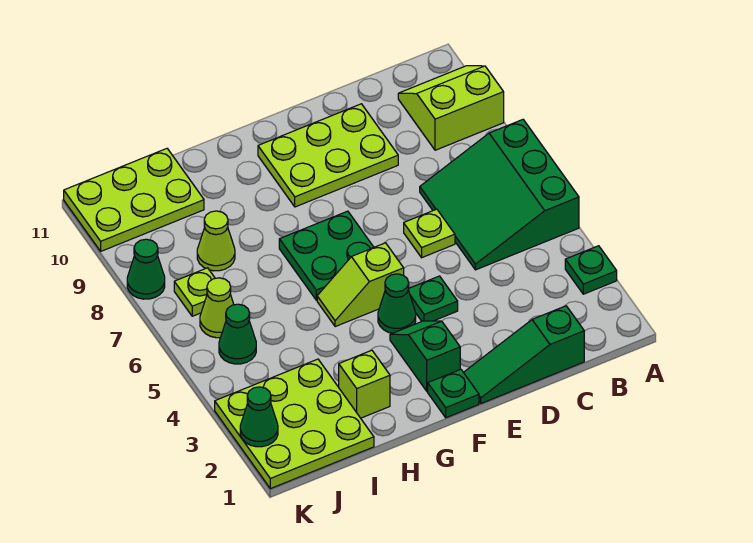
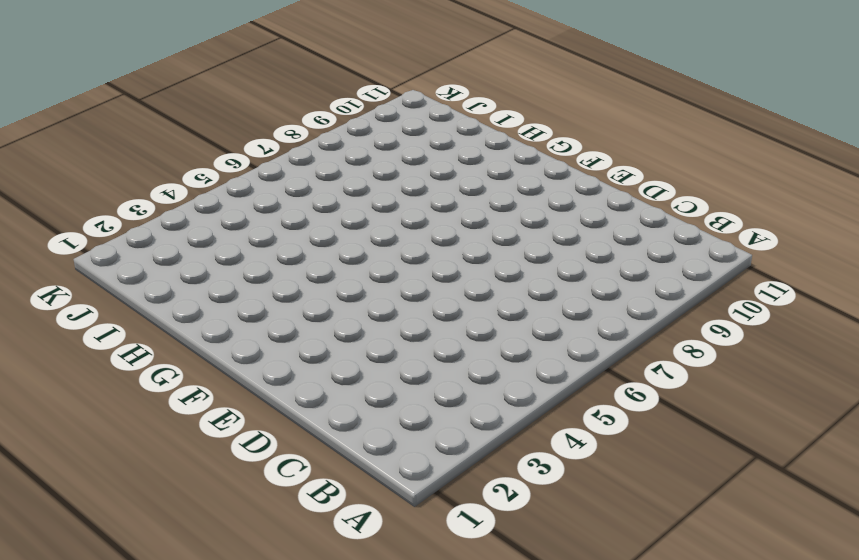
none -> green plate A3 level 1
none -> green slope A5:C7 level 1 top A
none -> lime slope A9:B10 level 1 top 9

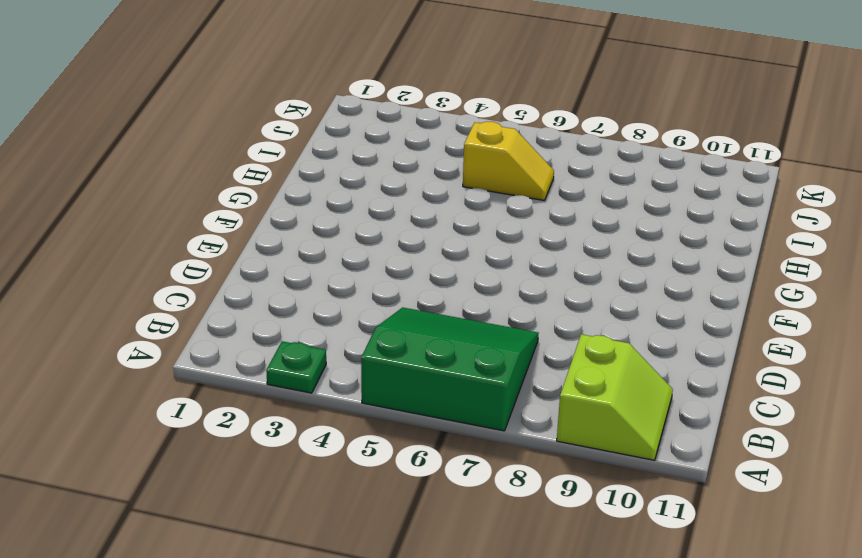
yellow slope I5:I6 level 1 top 5 -> none
none -> green slope C1:E1 level 1 top C
none -> lime plate D6 level 1
none -> lime plate D9:F10 level 1

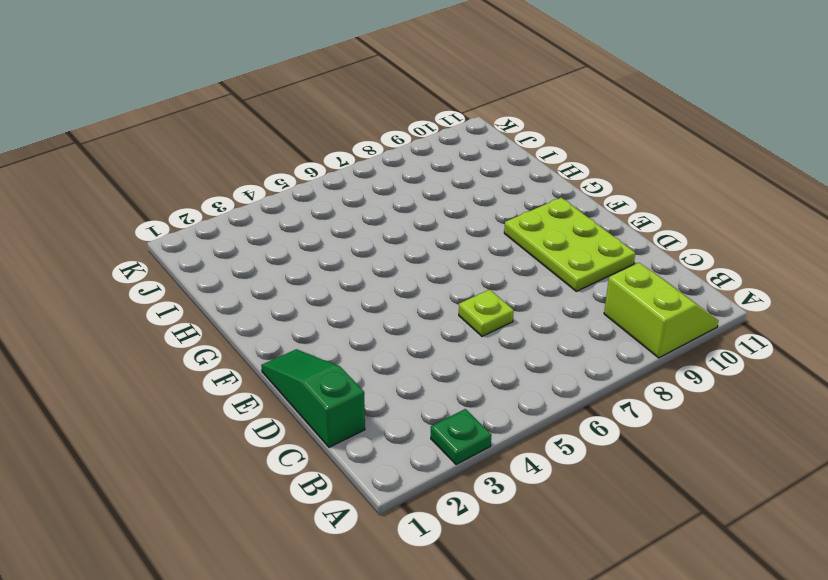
none -> green slope A5:C7 level 1 top A
none -> green plate E4 level 1
none -> green plate F1 level 1

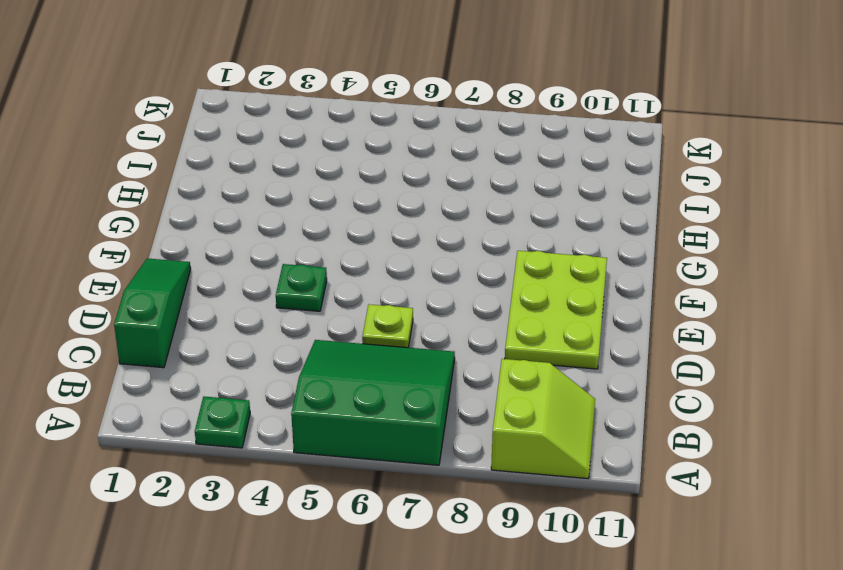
none -> green plate F1 level 1
none -> green slope F2:F3 level 1 top 2
none -> green cone F4 level 1

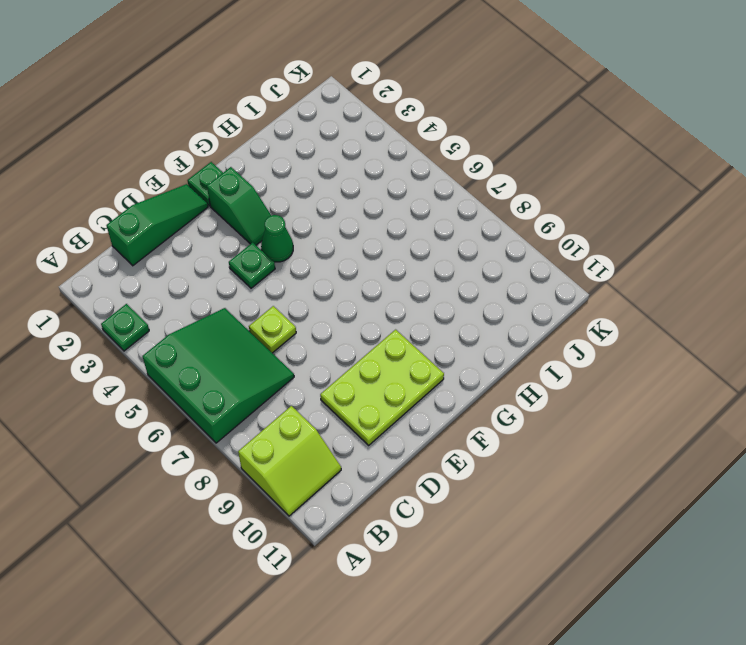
none -> lime slope F5:G5 level 1 top F
none -> green plate F6:G7 level 1
none -> lime brick H2 level 1

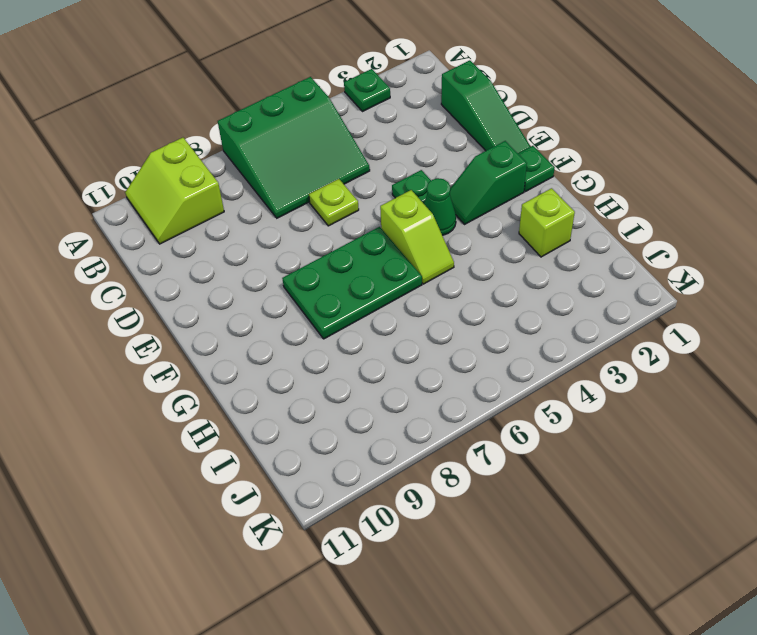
green plate F6:G8 level 1 -> green plate F6:G7 level 1
none -> lime plate D9:F10 level 1
none -> lime plate I1:K3 level 1
none -> lime cone I8 level 1

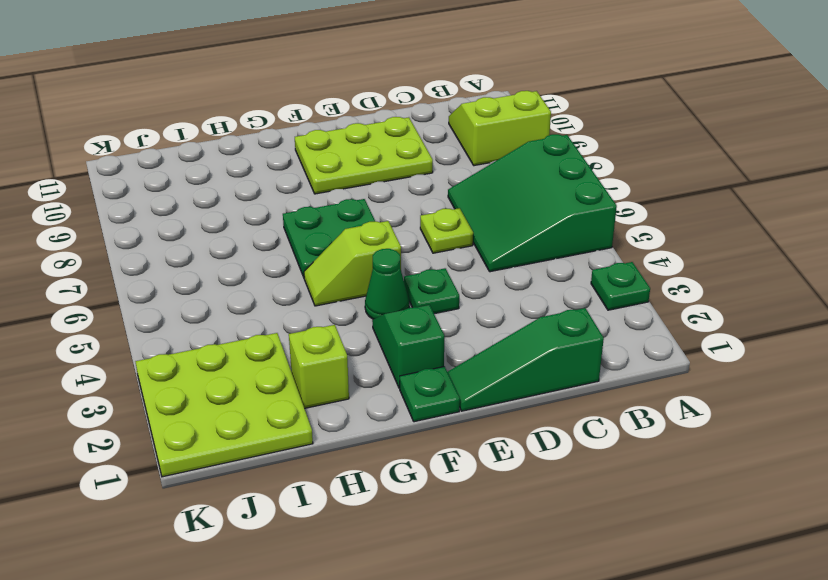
none -> lime cone I8 level 1
none -> lime plate I10:K11 level 1
none -> green cone J5 level 1

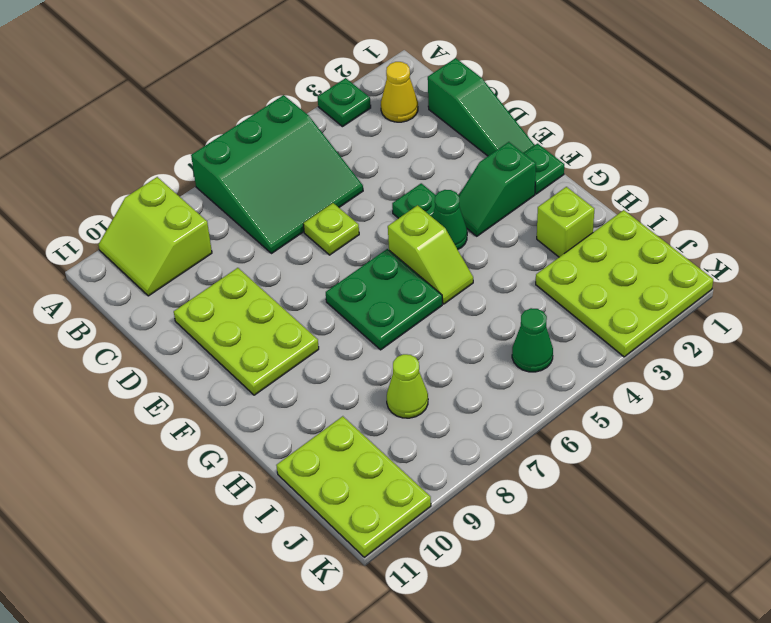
yellow cone B2 level 1 -> none
none -> lime cone J6 level 1
none -> lime plate J7 level 1
none -> green cone K8 level 1

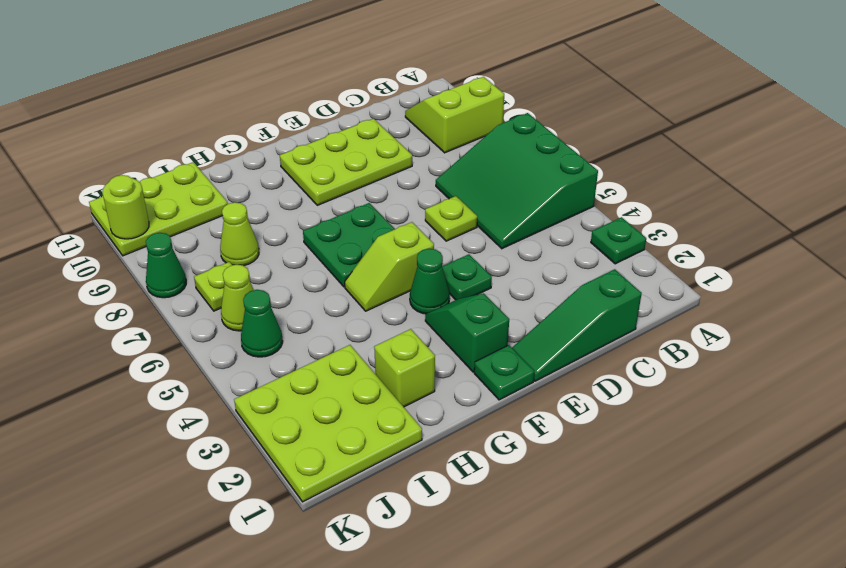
lime round brick K10 level 2 -> none
none -> green cone K2 level 2

